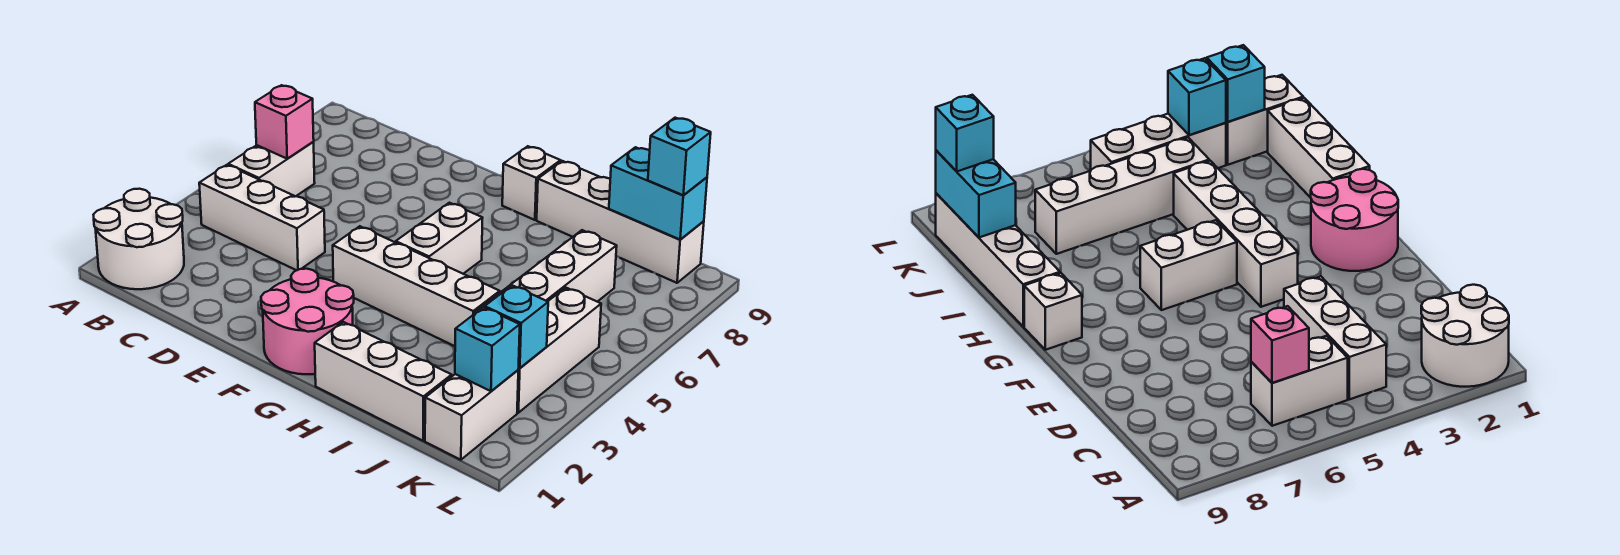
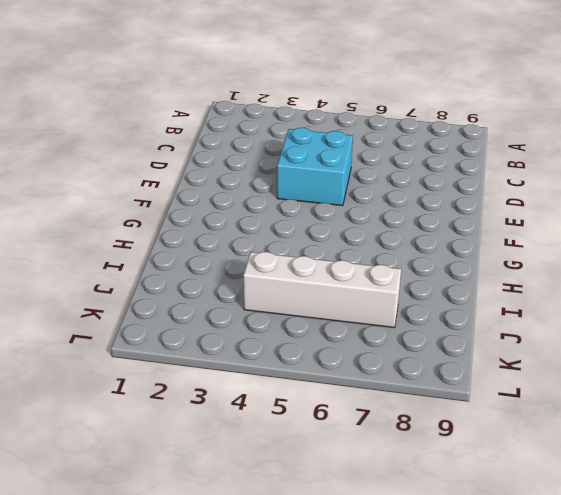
cyan brick D4:E5 level 1 -> white brick B4:D4 level 1
none -> white round brick A1:B2 level 1
none -> white brick B5:B6 level 1
none -> pink round brick F1:G2 level 1

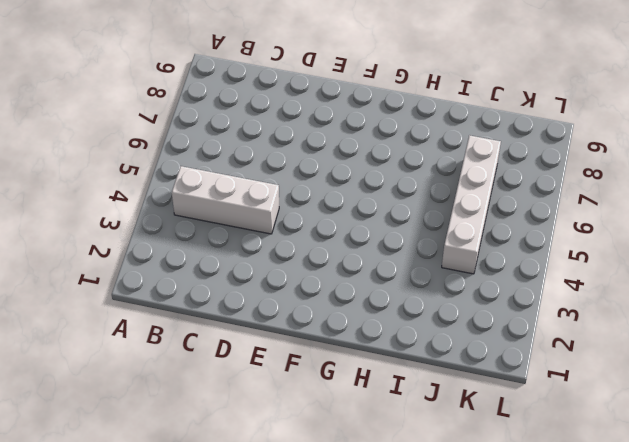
none -> white round brick A1:B2 level 1
none -> white brick B5:B6 level 1
none -> pink round brick F1:G2 level 1

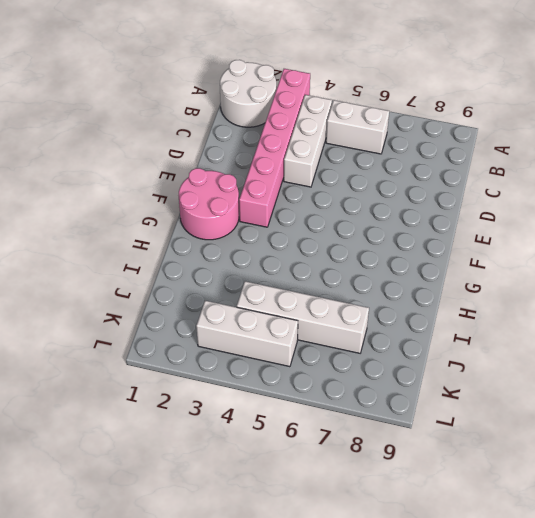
pink brick A3:F3 level 1 -> none
none -> white brick F4:I4 level 1
none -> white brick G5:G6 level 1
none -> white brick G9 level 1

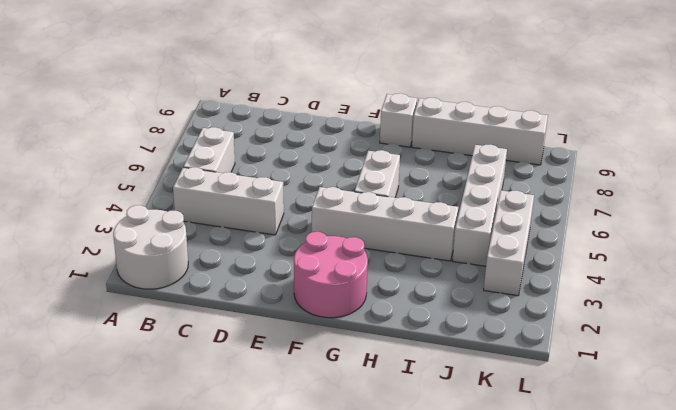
none -> white brick H1:J1 level 1
none -> white brick K1:K2 level 1
none -> pink brick B6 level 2

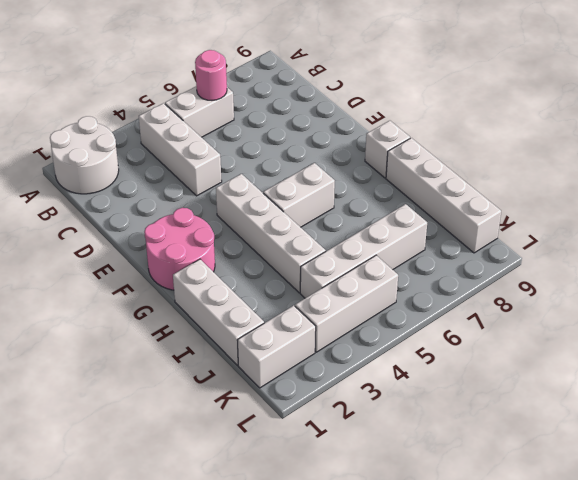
pink round brick B6 level 2 -> pink brick B6 level 2
none -> cyan brick J9:K9 level 2
none -> cyan brick K2 level 2
none -> cyan brick K3 level 2

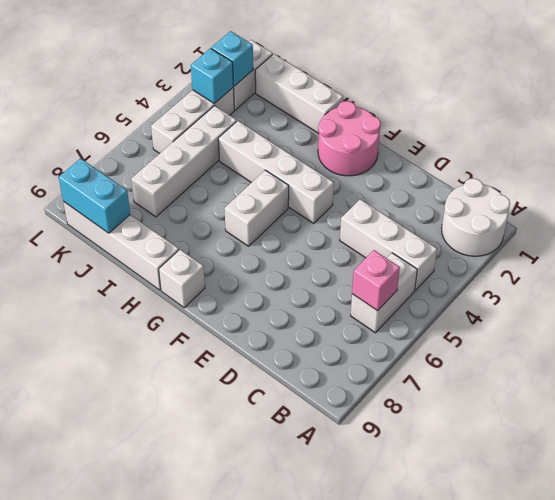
none -> cyan brick K9 level 3

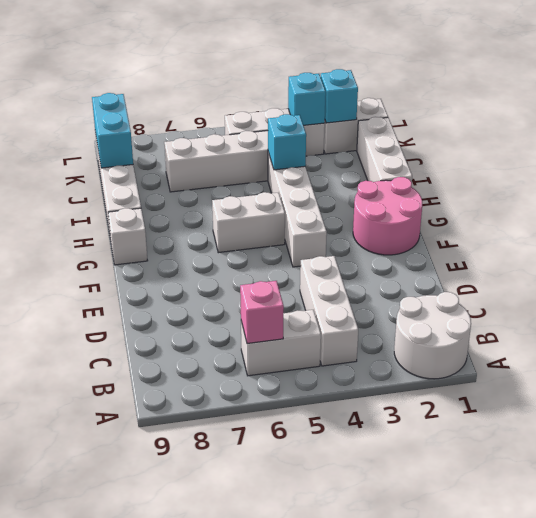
cyan brick I4 level 2 -> cyan brick K9 level 3

